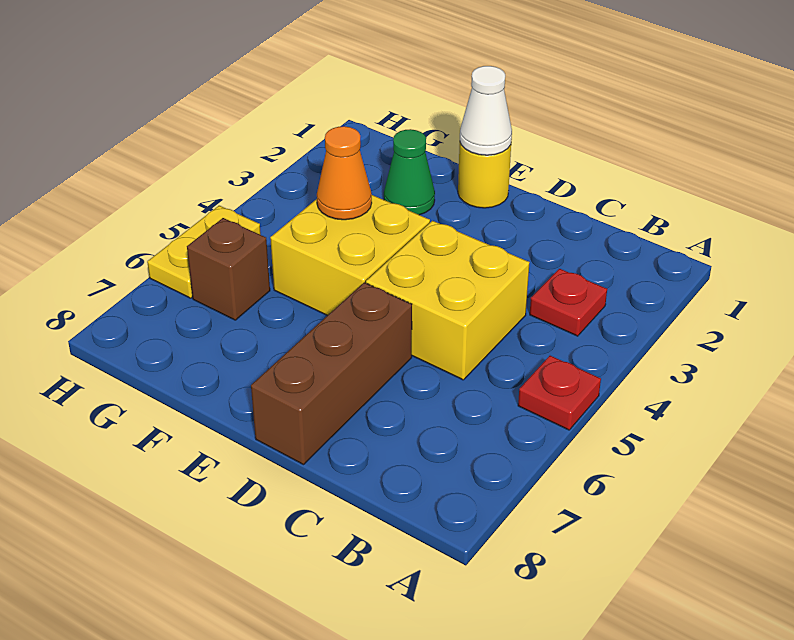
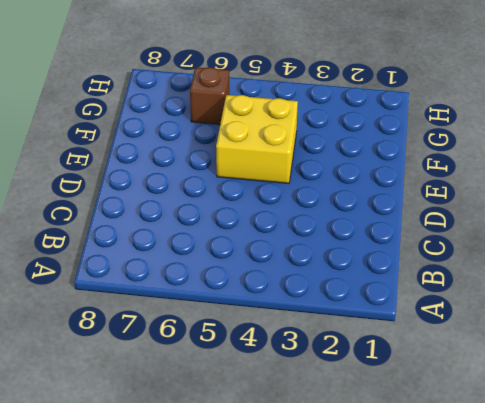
none -> red plate A5 level 1
none -> red plate B3 level 1

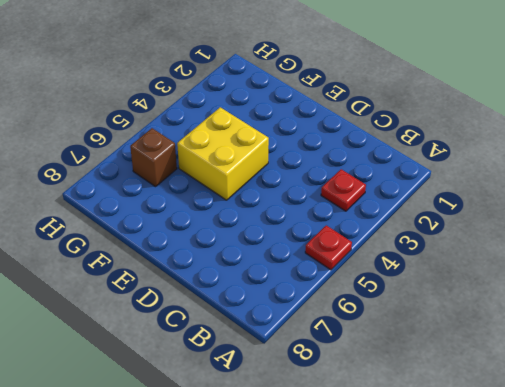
none -> yellow brick C4:D5 level 1
none -> brown brick D6:D8 level 1

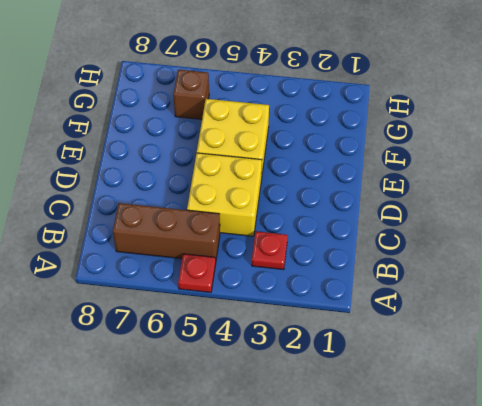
brown brick B5:B7 level 1 -> brown brick D6:D8 level 1
none -> yellow round brick E1 level 1
none -> green cone F2 level 1

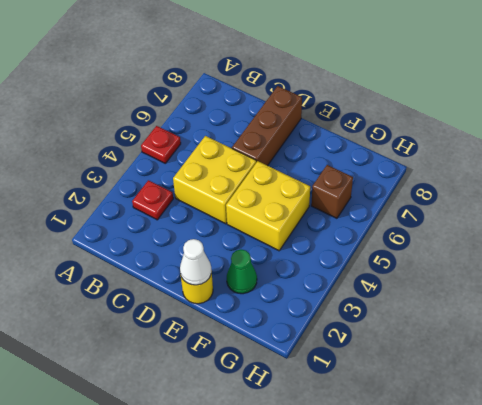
none -> yellow plate H5:H6 level 1
none -> orange cone F4 level 2

